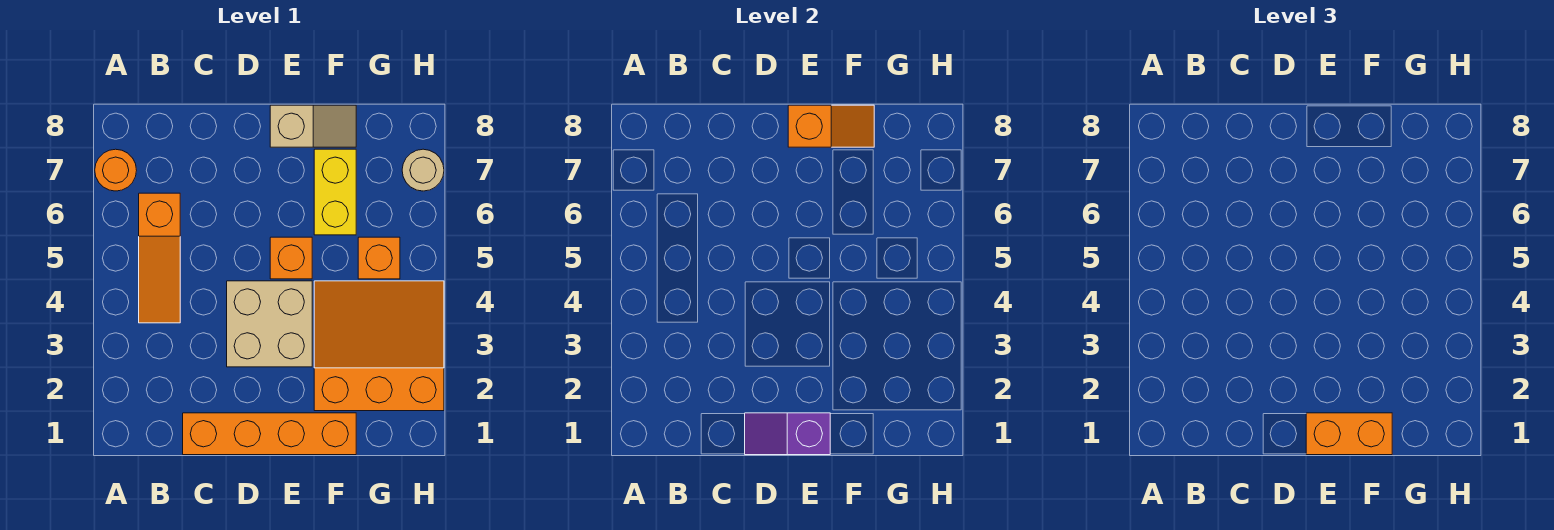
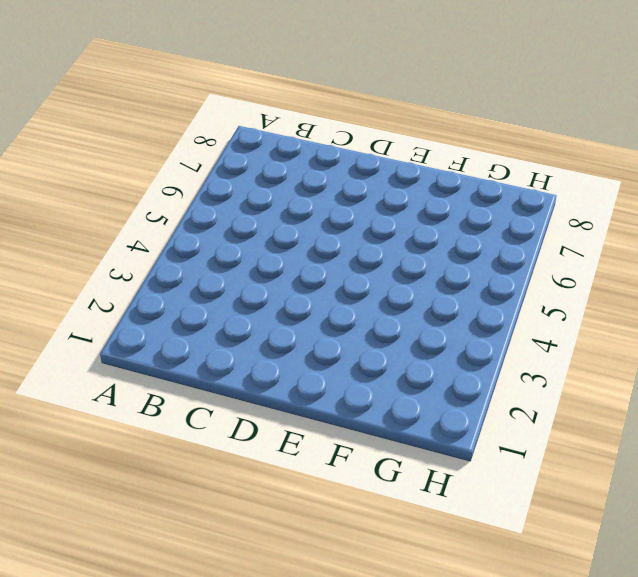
none -> orange round brick A7 level 1
none -> orange slope B4:B6 level 1 top 6
none -> orange brick C1:F1 level 1

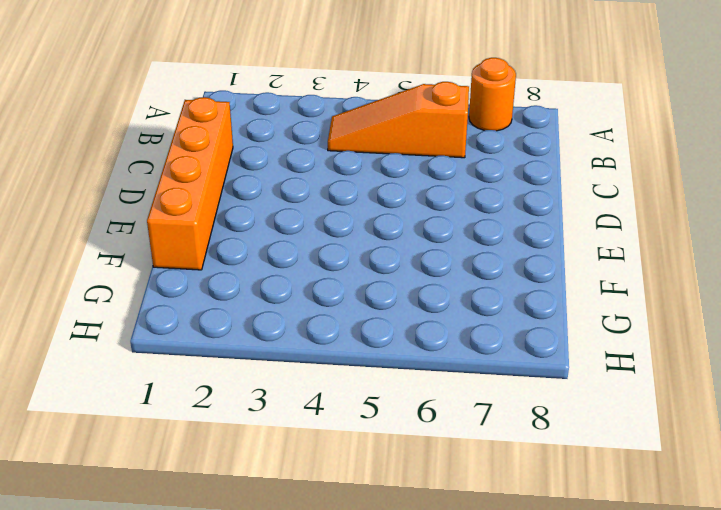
none -> tan brick D3:E4 level 1
none -> orange brick E5 level 1
none -> tan slope E8:F8 level 1 top E

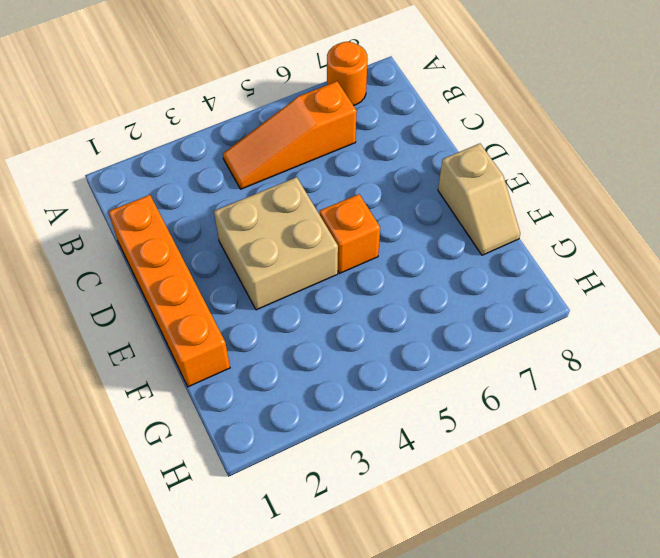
none -> orange slope F2:H4 level 1 top 2
none -> yellow brick F6:F7 level 1
none -> orange brick G5 level 1

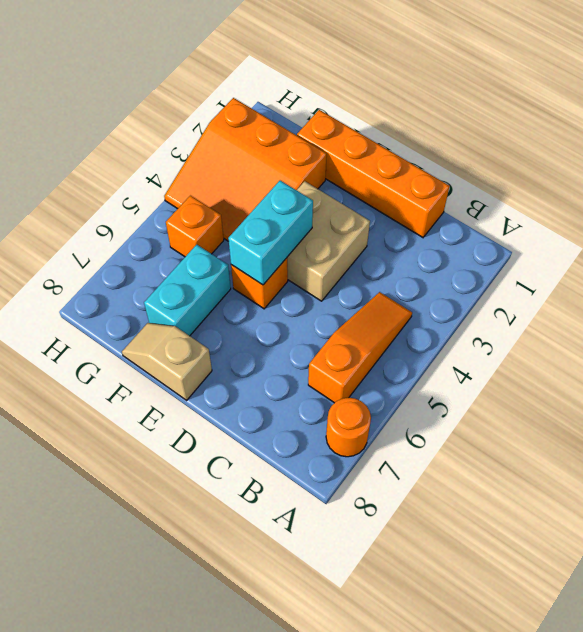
cyan brick E4:E5 level 2 -> none
cyan brick F6:F7 level 1 -> yellow brick F6:F7 level 1
none -> tan round brick H7 level 1
none -> purple slope D1:E1 level 2 top E
none -> orange slope E8:F8 level 2 top E

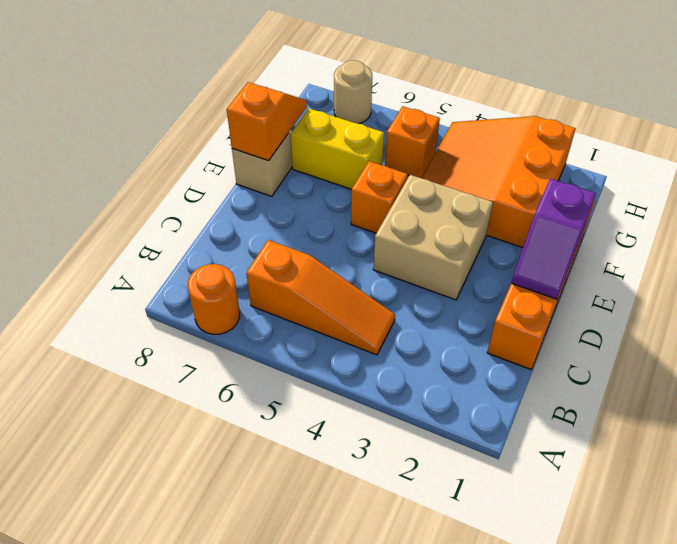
none -> orange brick E1:F1 level 3

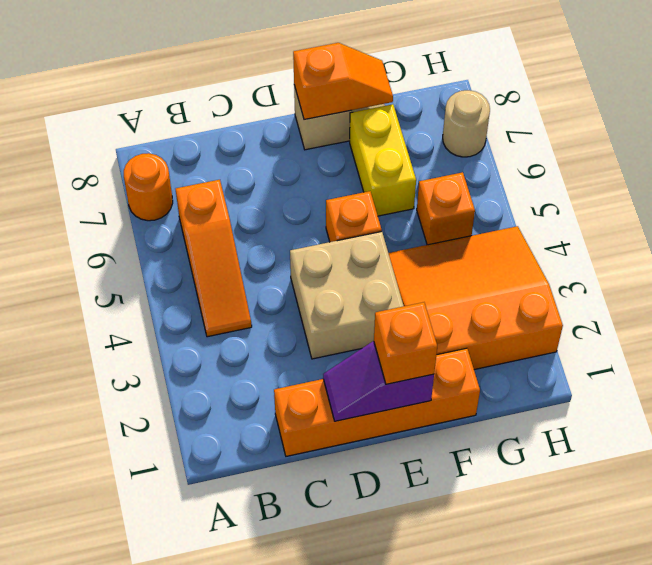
orange brick E1 level 3 -> orange brick E1:F1 level 3

